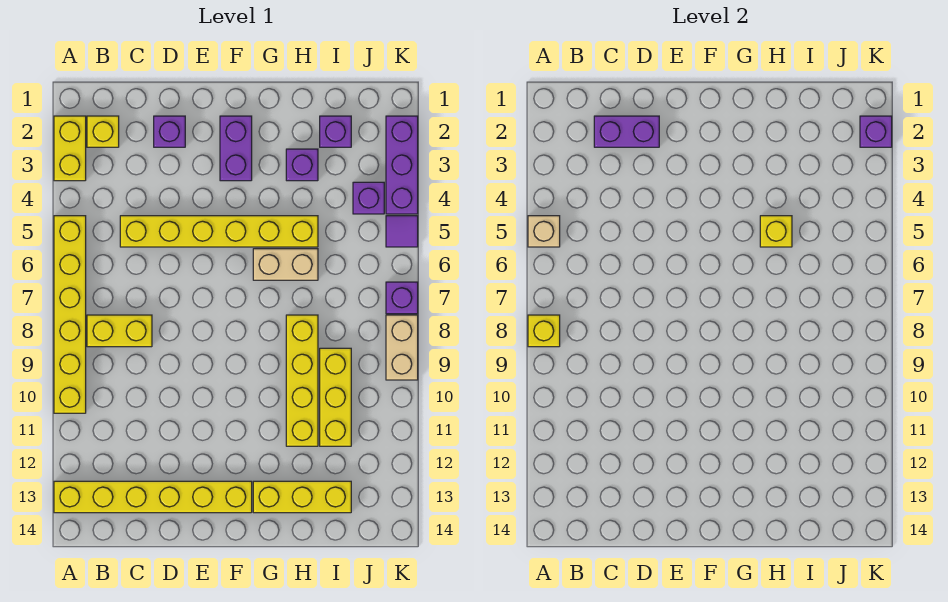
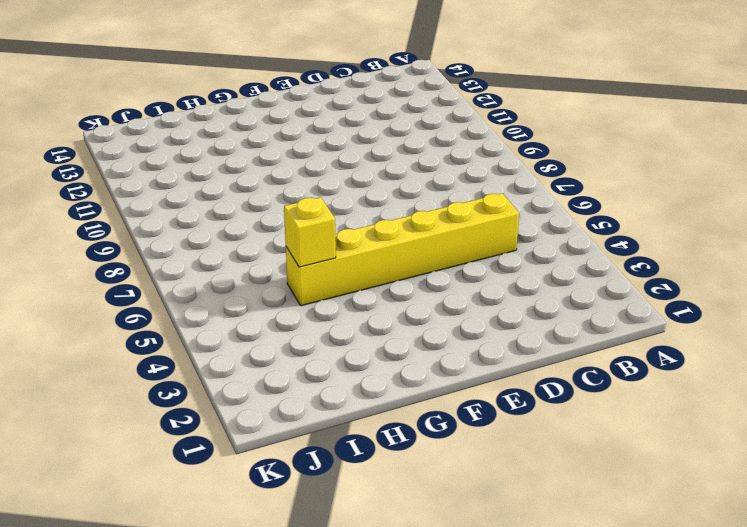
none -> yellow brick A2:A3 level 1
none -> yellow brick A5:A10 level 1
none -> yellow brick A13:F13 level 1

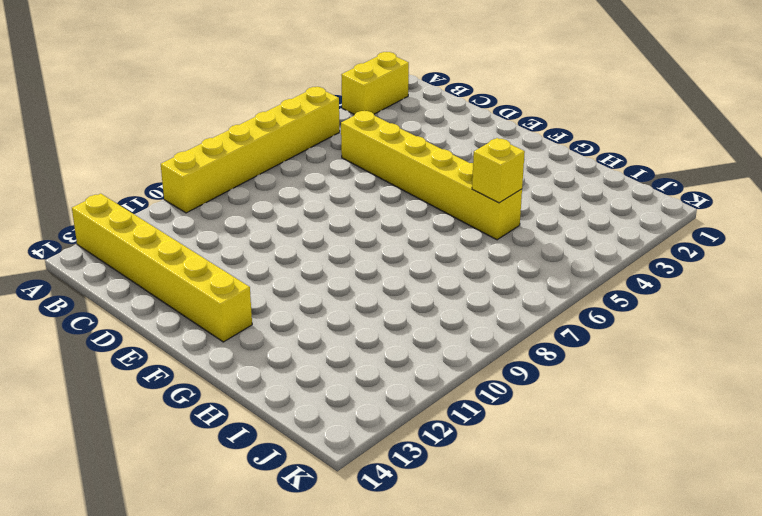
none -> yellow brick B2 level 1
none -> yellow brick B8:C8 level 1
none -> purple brick D2 level 1

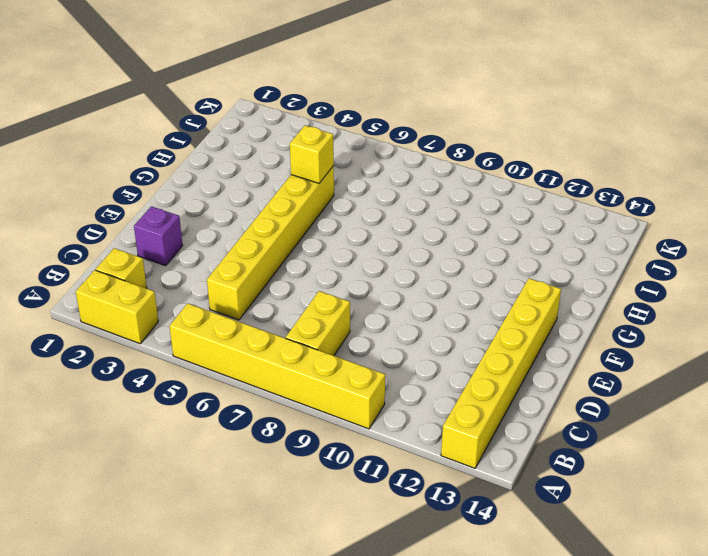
none -> purple brick F2:F3 level 1
none -> tan brick G6:H6 level 1
none -> yellow brick G13:I13 level 1

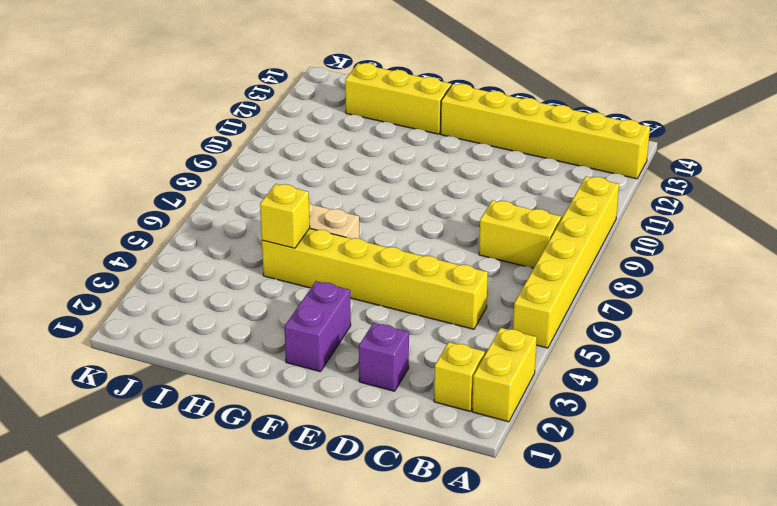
none -> purple brick H3 level 1
none -> yellow brick H8:H11 level 1
none -> purple brick I2 level 1

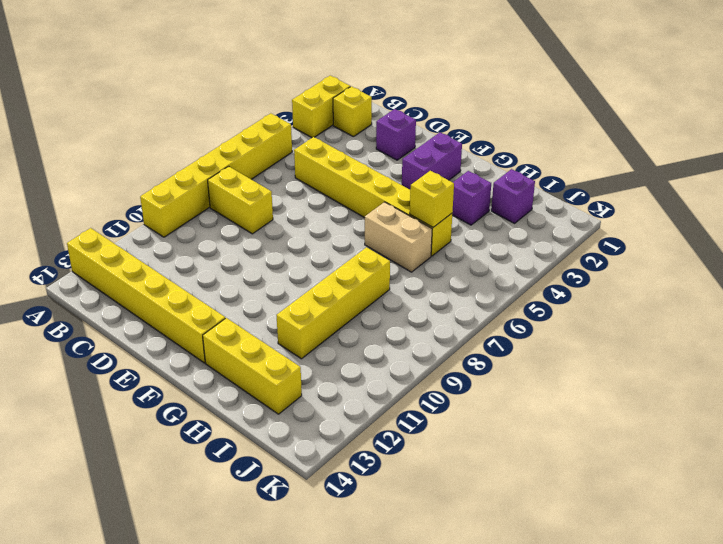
none -> yellow brick I9:I11 level 1
none -> purple brick J4 level 1
none -> purple brick K2:K4 level 1

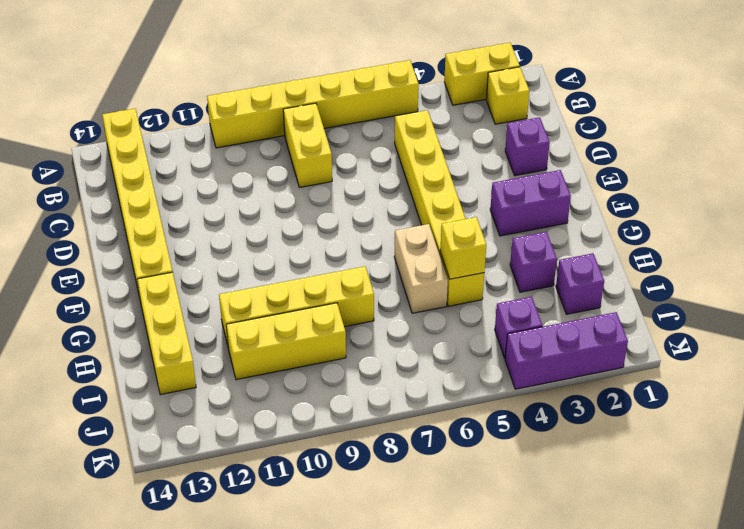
none -> purple tile K5 level 1
none -> purple brick K7 level 1
none -> tan brick K8:K9 level 1

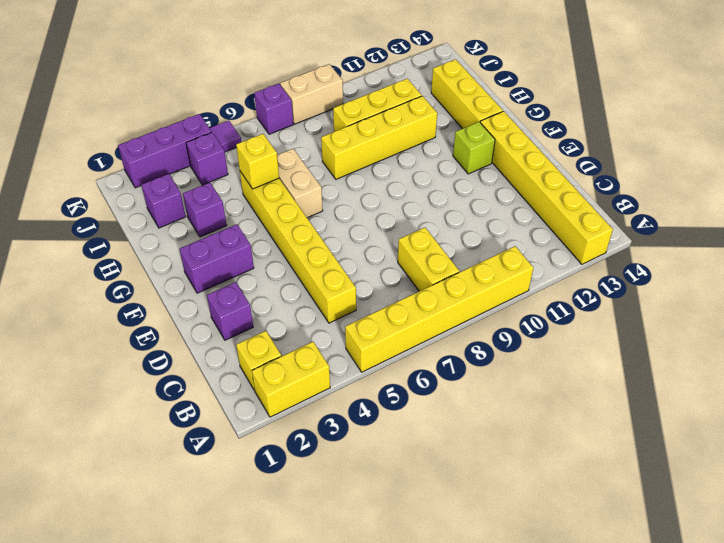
lime brick F12 level 1 -> none
none -> tan brick A5 level 2
none -> yellow brick A8 level 2
none -> purple brick C2:D2 level 2

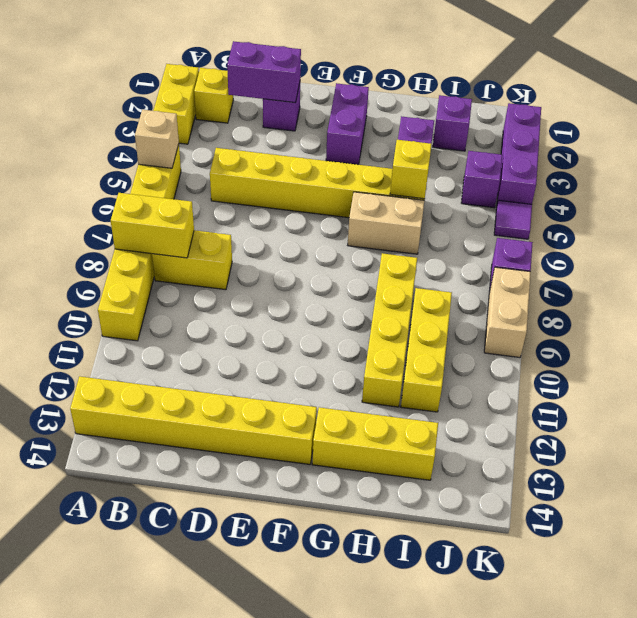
yellow brick A8:B8 level 2 -> yellow brick A8 level 2
none -> purple brick K2 level 2

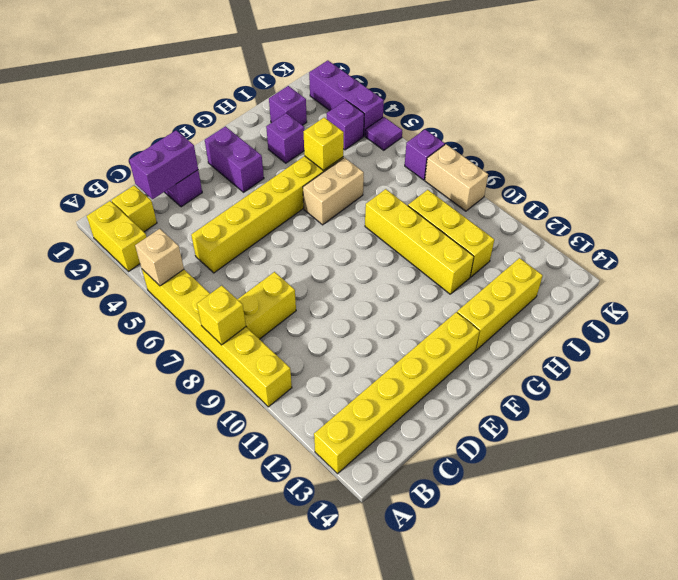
none -> purple brick K2 level 2

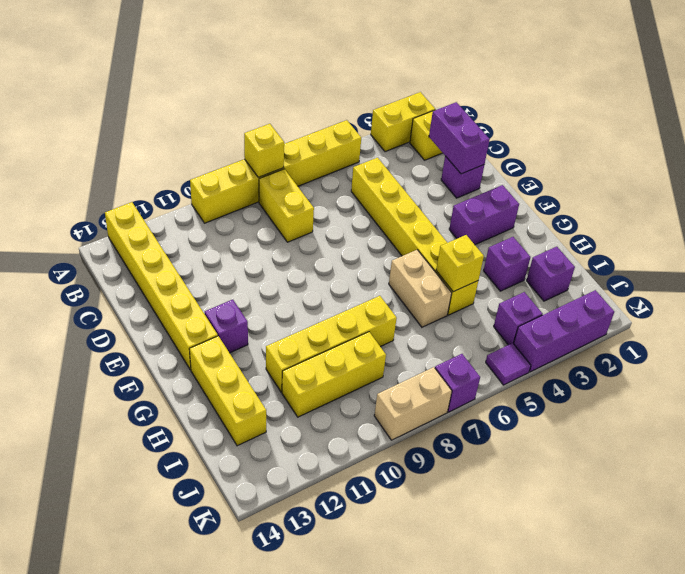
purple brick F12 level 1 -> purple brick K2 level 2
none -> tan brick A5 level 2

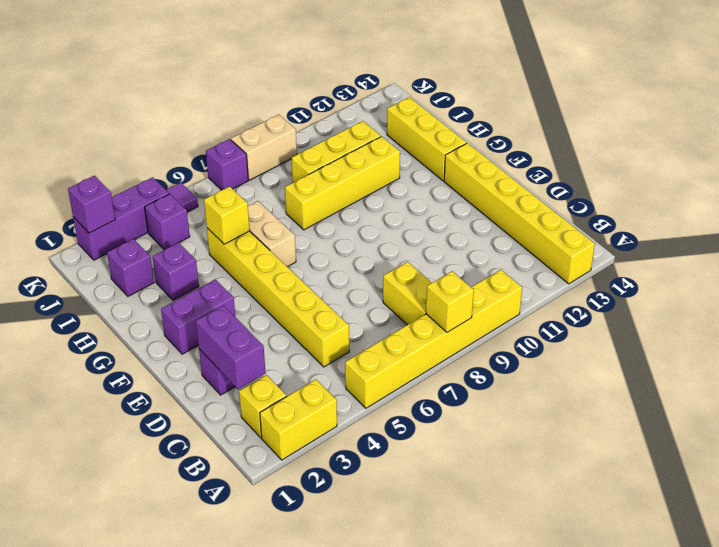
none -> tan brick A5 level 2

